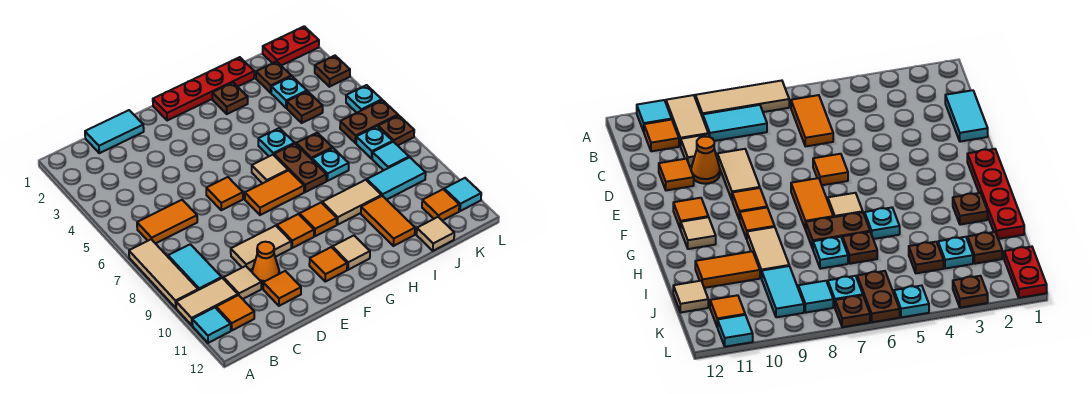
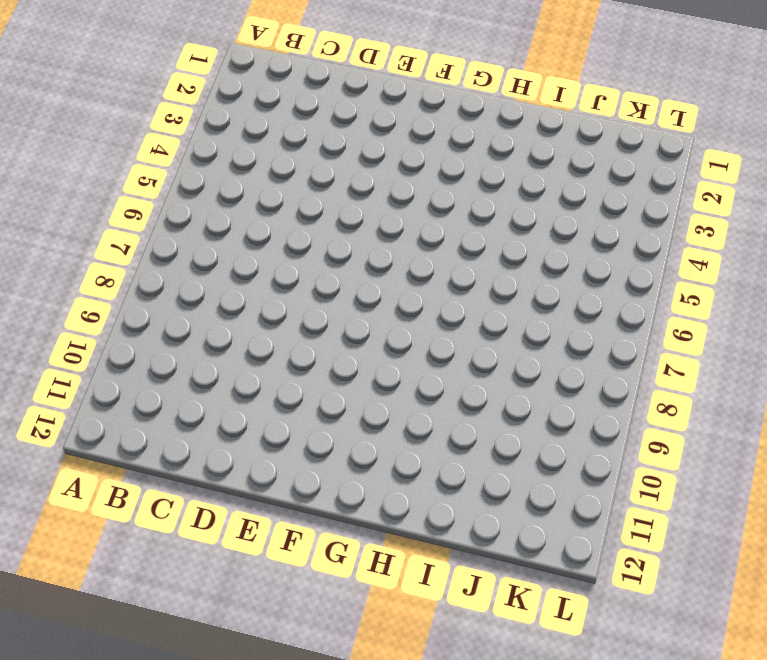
none -> tan tile A7:A9 level 1
none -> tan tile A10:B10 level 1
none -> cyan tile A11 level 1
none -> orange tile B6:C6 level 1

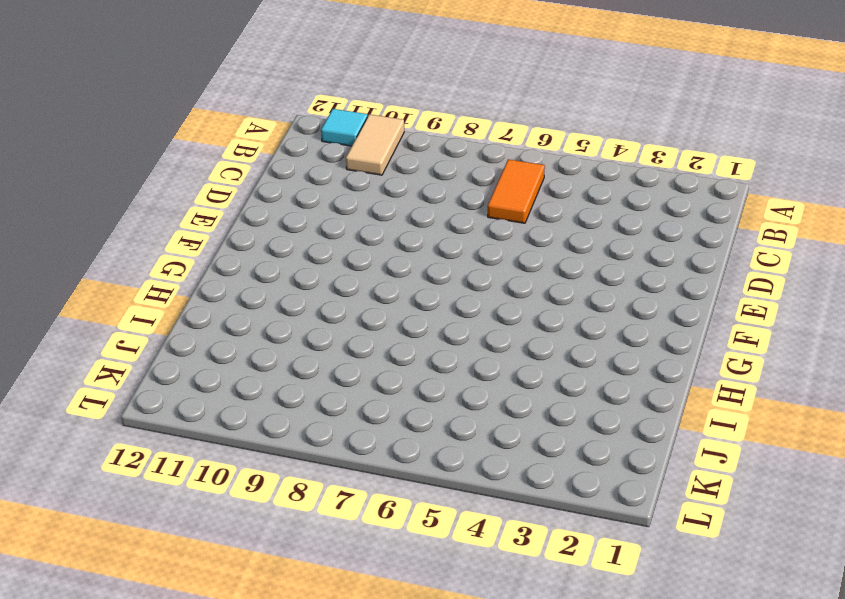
none -> tan tile A7:A9 level 1
none -> cyan tile B8:B9 level 1
none -> orange tile B11 level 1
none -> cyan tile C1:D1 level 1

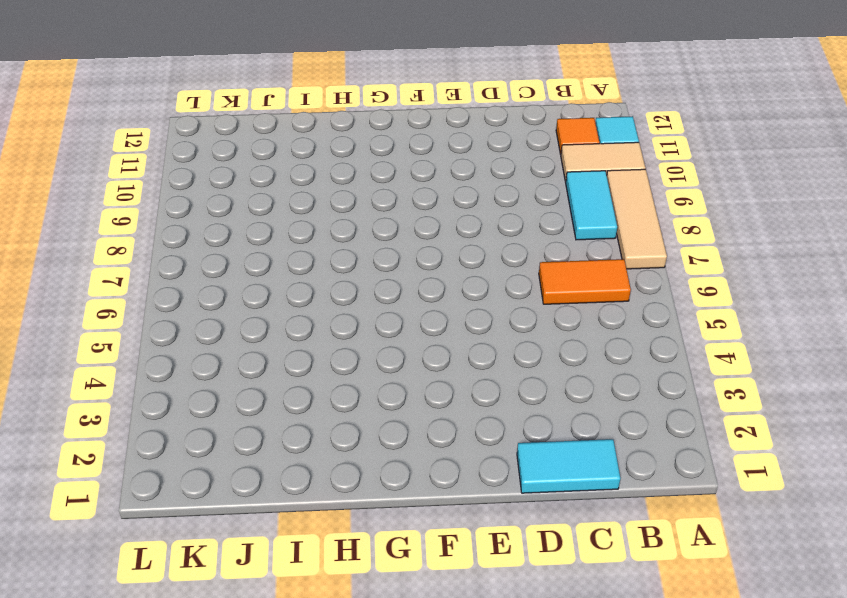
none -> tan tile C10 level 1
none -> tan tile D9:E9 level 1
none -> orange cone D10 level 1
none -> orange tile D11 level 1

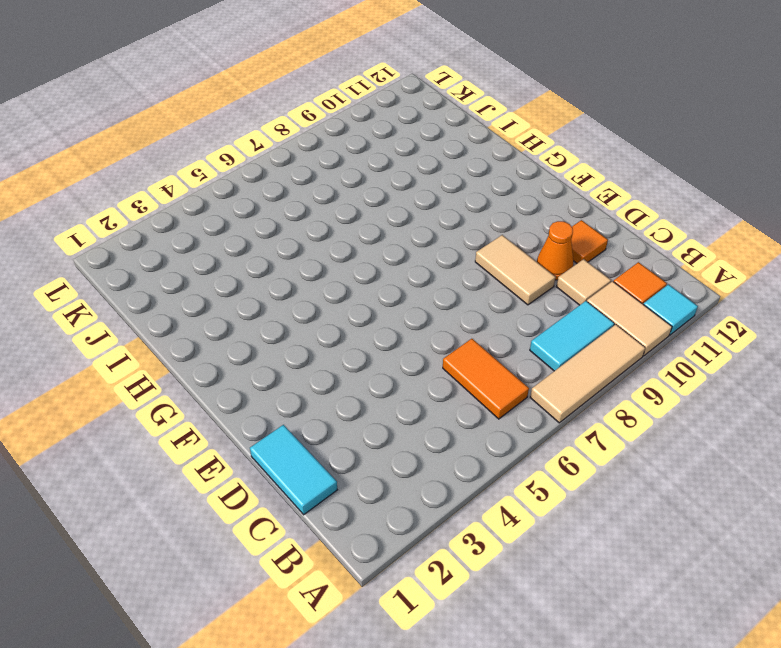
none -> orange tile E6 level 1
none -> red plate F1:I1 level 1
none -> orange tile F7:G7 level 1
none -> orange tile F9 level 1

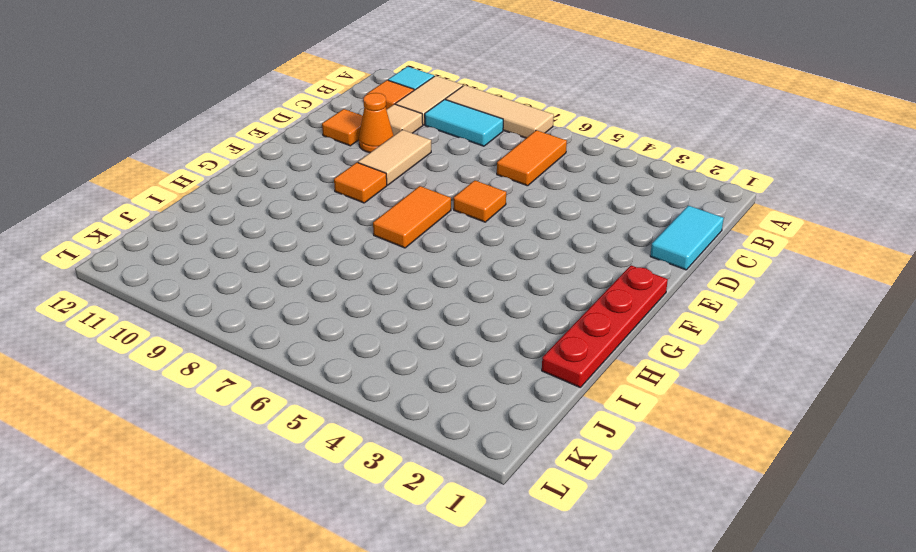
none -> orange tile F11 level 1
none -> tan tile G6 level 1
none -> orange tile G9 level 1
none -> tan tile G11 level 1

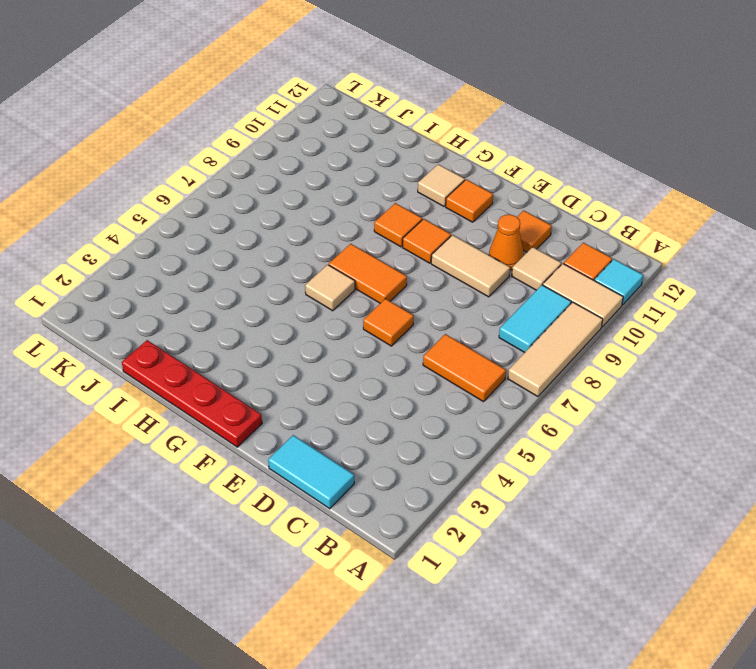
none -> brown plate H2 level 1
none -> cyan plate H5 level 1
none -> brown plate H6:H7 level 1
none -> tan tile H9:I9 level 1

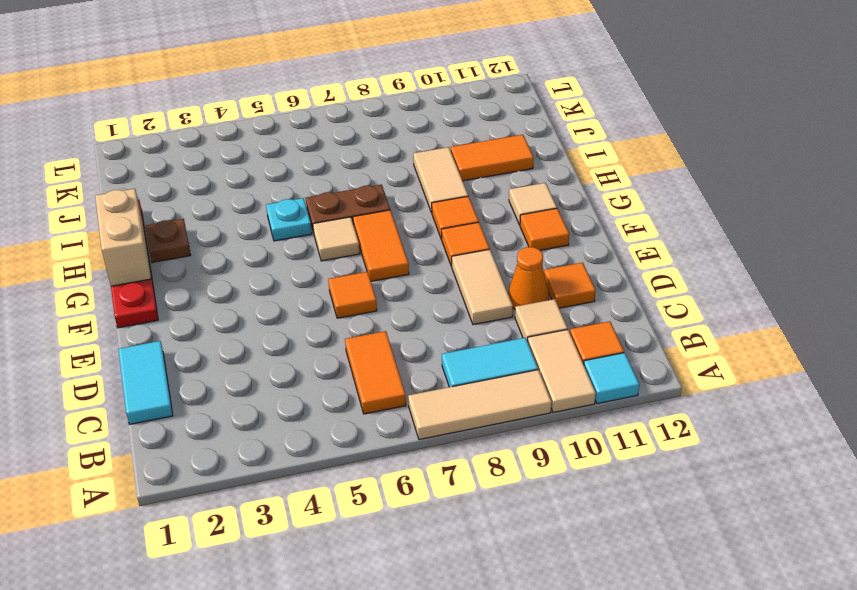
tan brick G1:H1 level 2 -> none
none -> brown plate I6 level 1
none -> cyan plate I7 level 1
none -> brown plate J2 level 1
none -> cyan plate J3 level 1

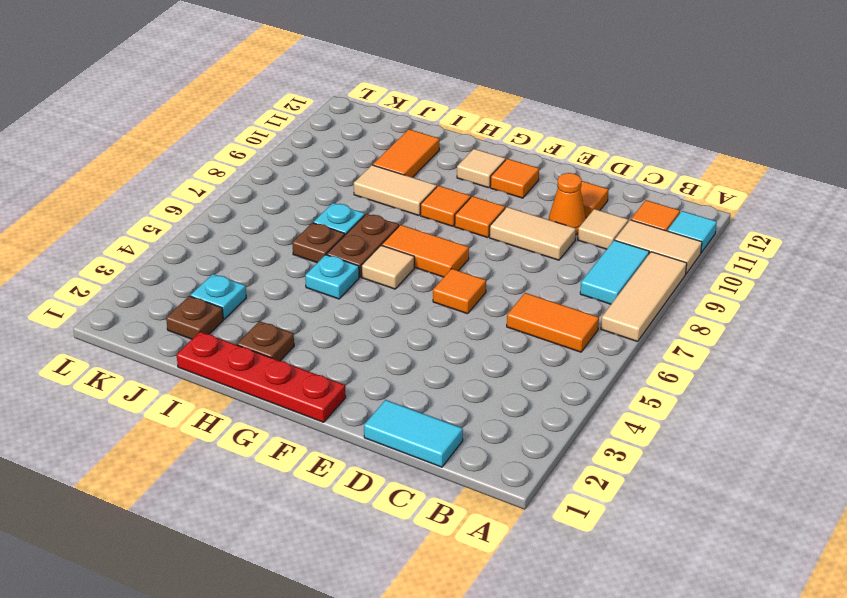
none -> brown plate J4 level 1
none -> cyan tile J9:K9 level 1
none -> tan tile J12 level 1
none -> red plate K1:L1 level 1

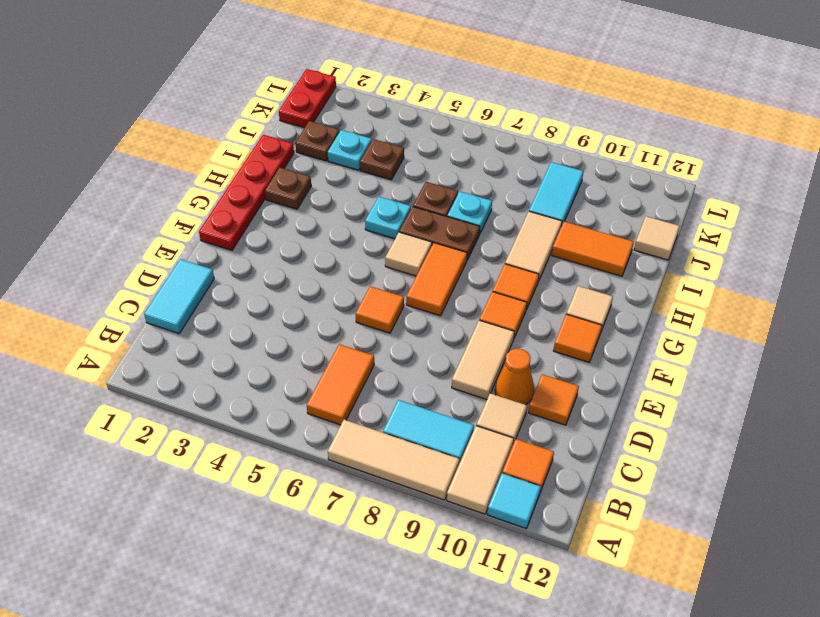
none -> brown plate K6:L6 level 1
none -> cyan plate K7 level 1
none -> cyan tile K8 level 1
none -> orange tile K11 level 1

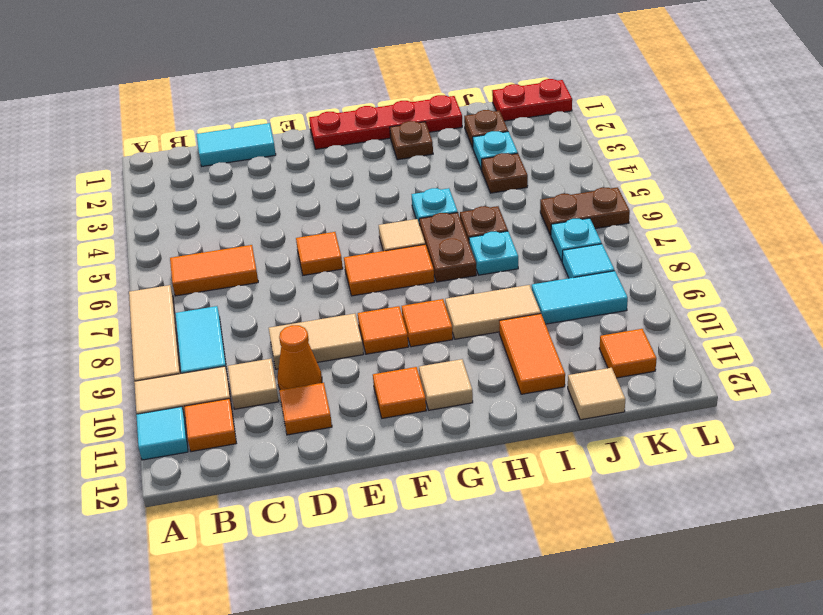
none -> brown plate L3 level 1
none -> cyan plate L5 level 1
none -> brown plate L7 level 1
none -> cyan tile L11 level 1

